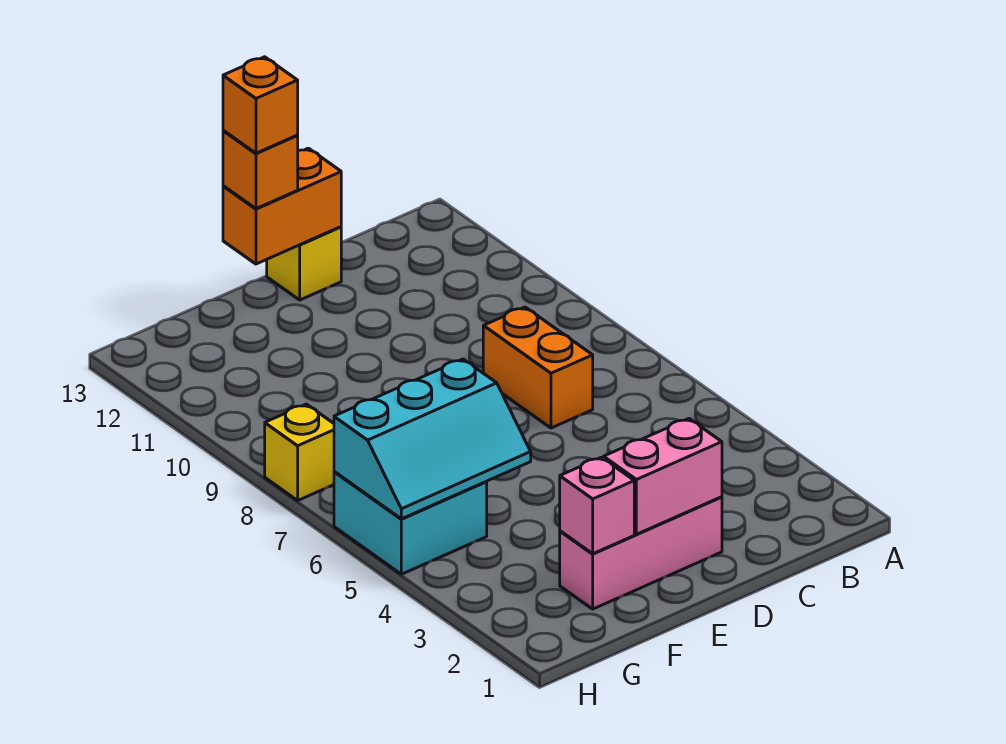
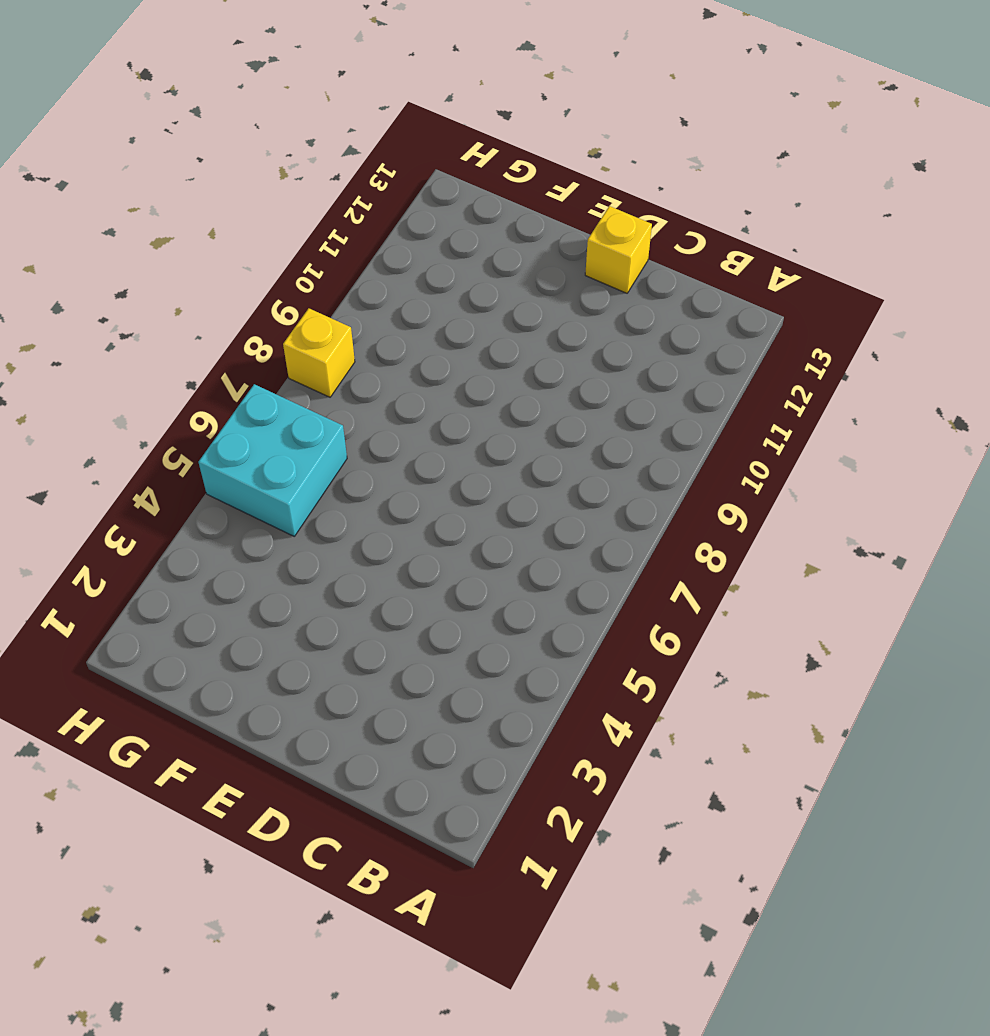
none -> orange brick C7:C8 level 1
none -> pink brick D2:F2 level 1

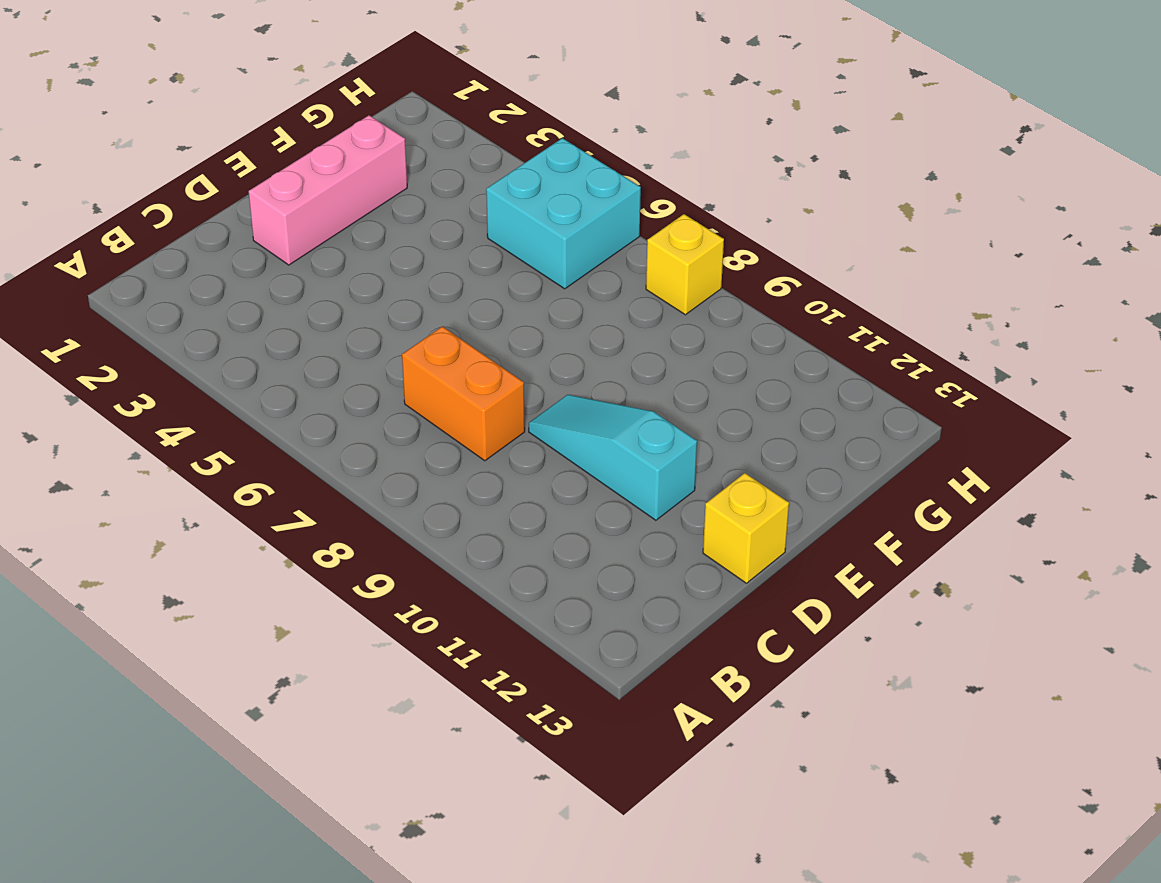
cyan slope D9:D11 level 1 top 11 -> none
none -> pink brick D2:E2 level 2
none -> orange brick D13:E13 level 2

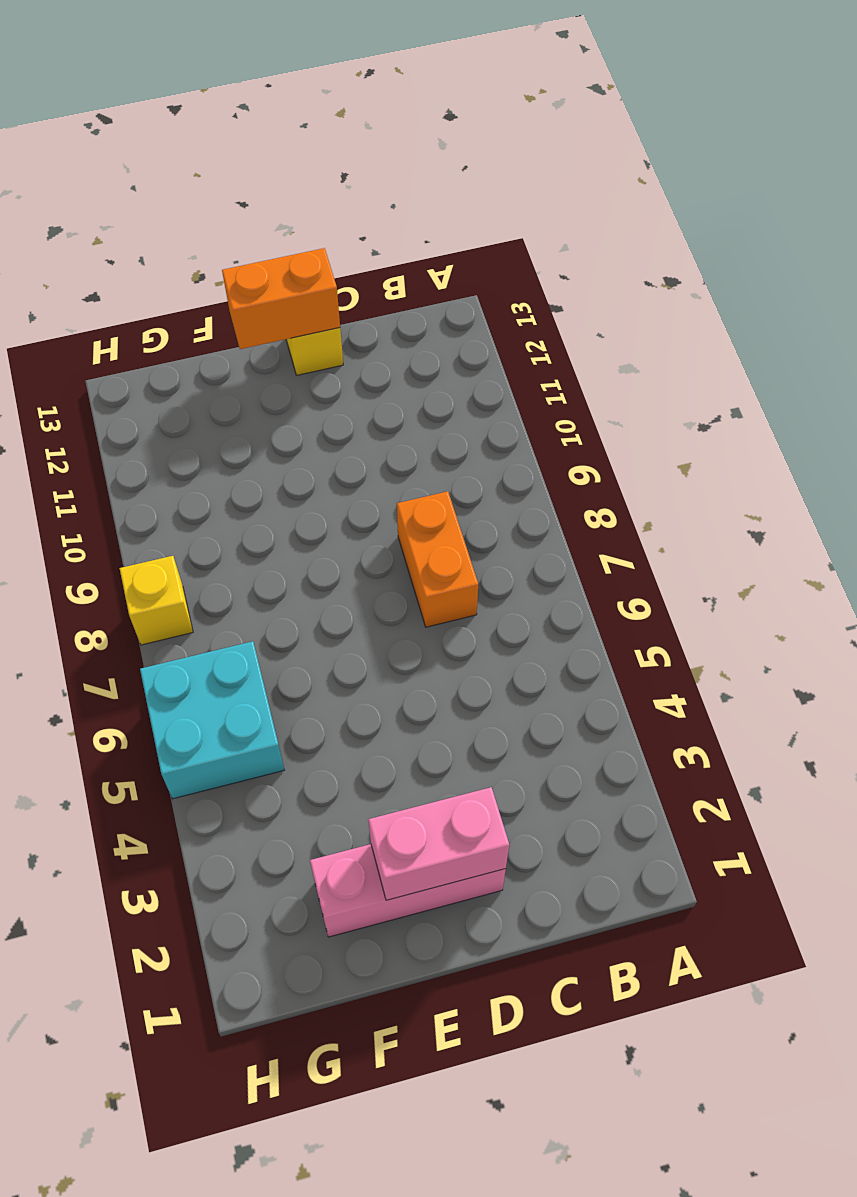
none -> pink brick F2 level 2
none -> cyan slope F5:H6 level 2 top 6

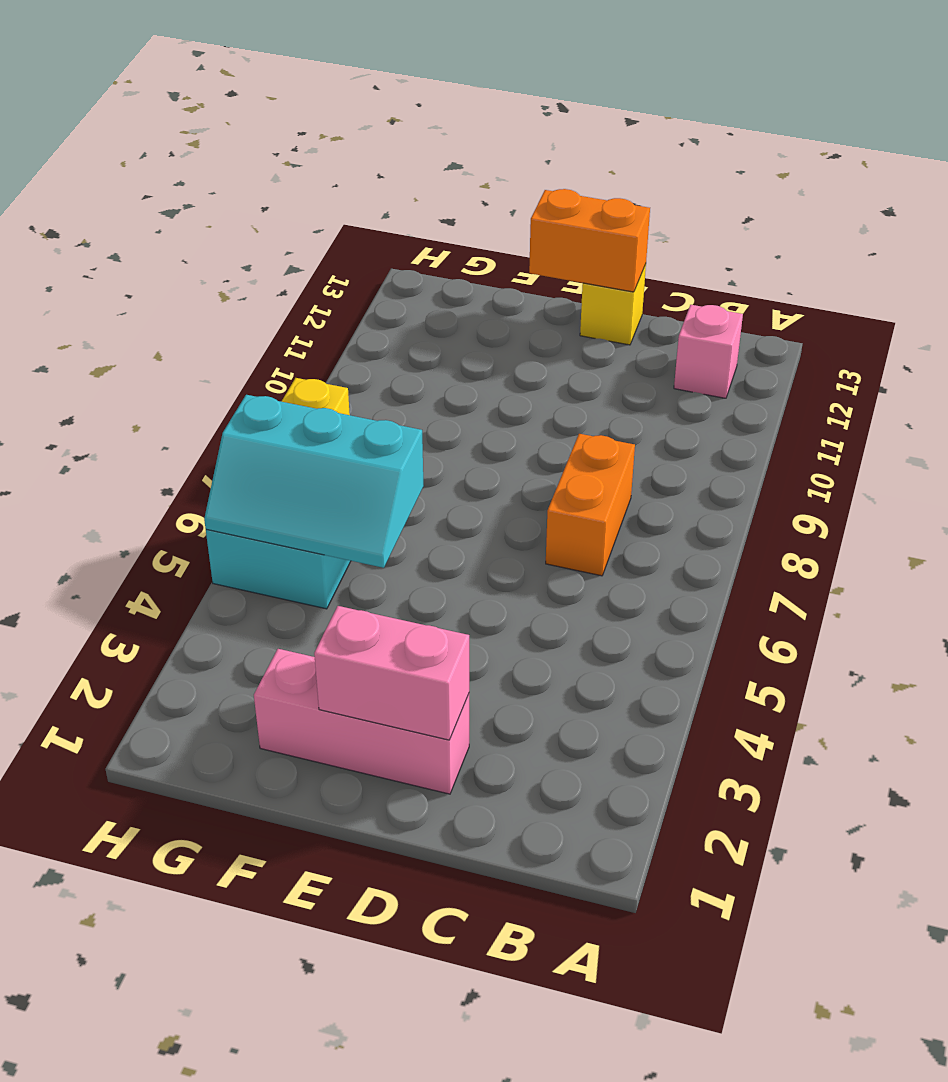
pink brick B12 level 1 -> pink brick F2 level 2
none -> orange brick E13 level 3
none -> orange brick E13 level 4

